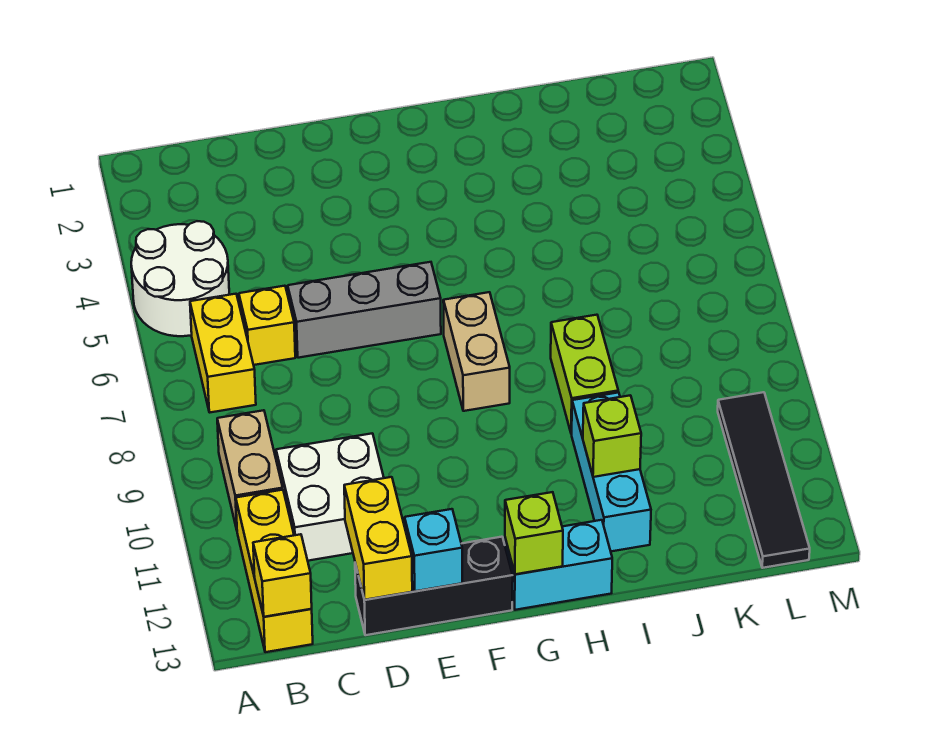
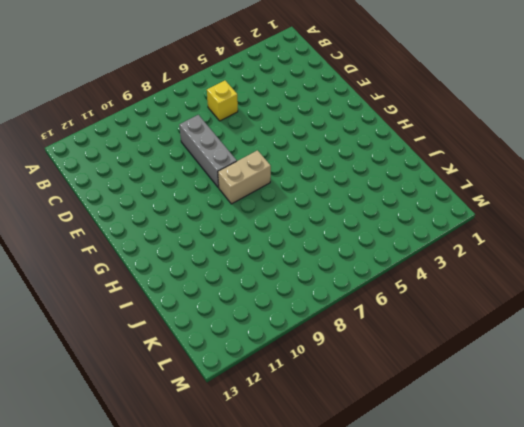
grey brick D8:F8 level 1 -> grey brick D6:F6 level 1
none -> white round brick A4:B5 level 1
none -> yellow brick B6:B7 level 1
none -> tan brick B9:B10 level 1

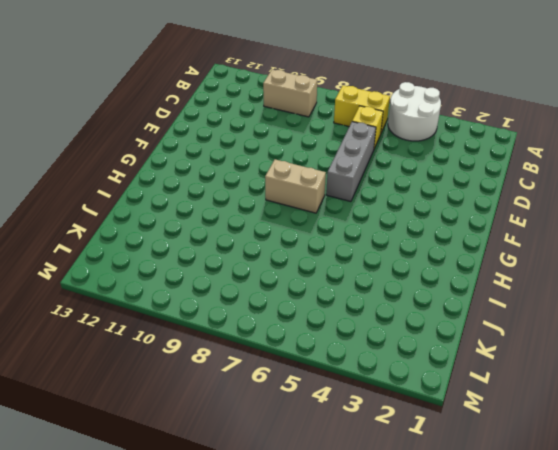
none -> yellow brick B11:B13 level 1
none -> white brick C10:D11 level 1
none -> black brick D13:F13 level 1

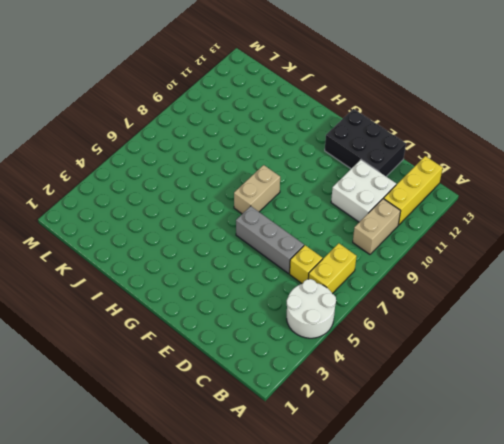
black brick D12:F13 level 1 -> black brick D13:F13 level 1
none -> cyan brick G13:H13 level 1
none -> lime brick I8:I9 level 1
none -> cyan brick I10:I12 level 1

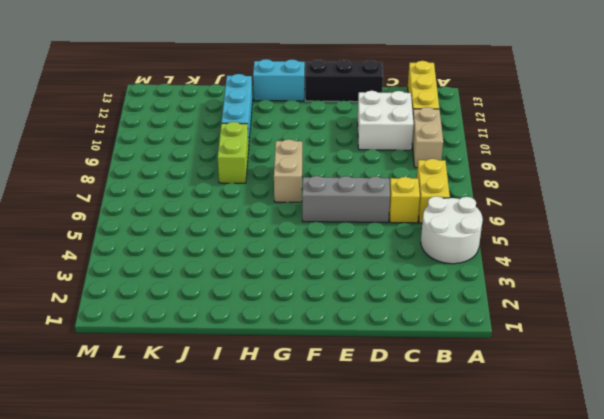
none -> black tile L10:L13 level 1
none -> yellow brick B13 level 2
none -> yellow brick D12:D13 level 2

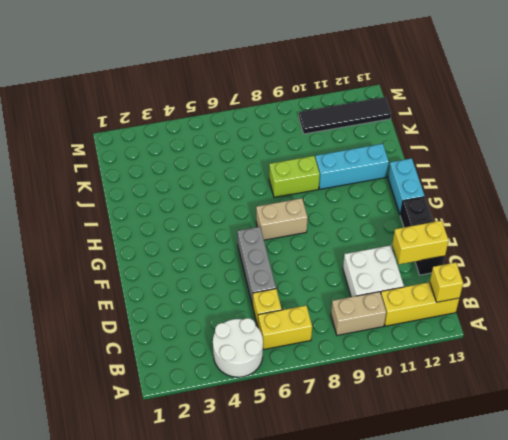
none -> cyan brick E13 level 2
none -> lime brick G13 level 2
none -> lime brick I11 level 2

